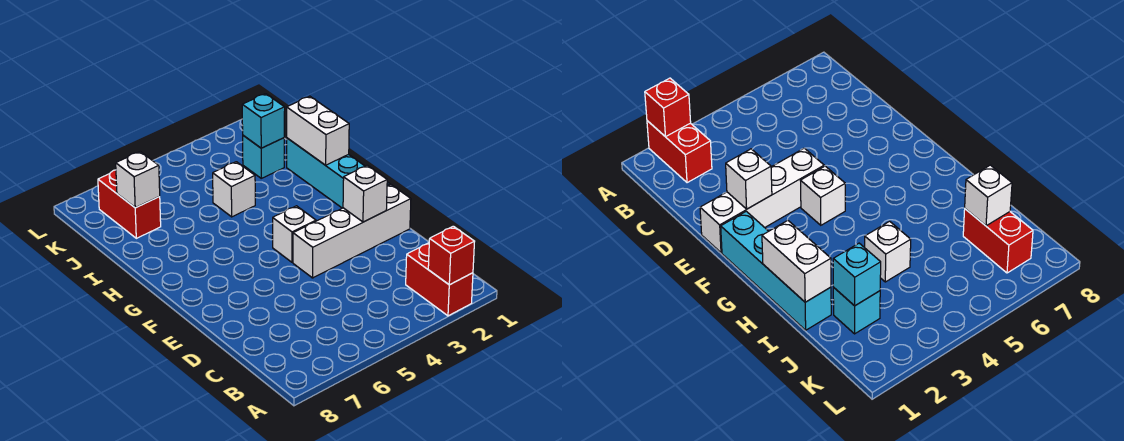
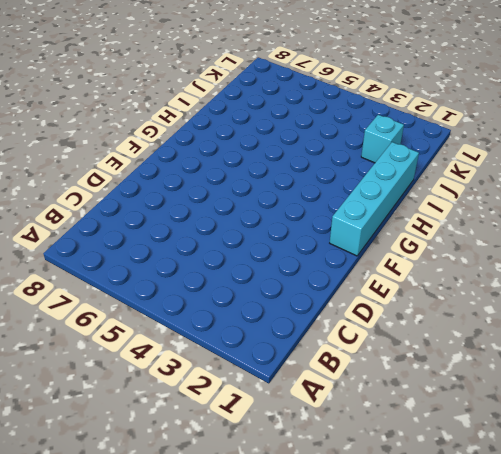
none -> red brick A2:B2 level 1
none -> white brick E1:E4 level 1
none -> white brick F4 level 1

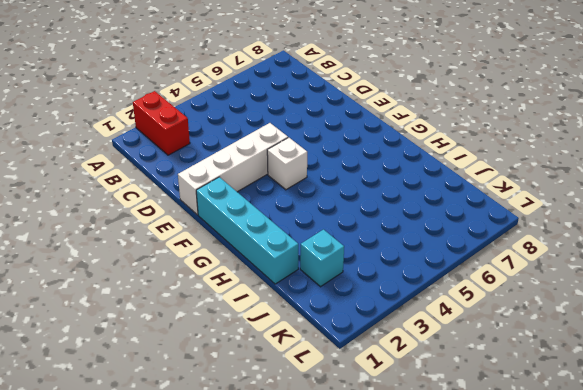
none -> white brick I4 level 1
none -> red brick J7:K7 level 1
none -> red brick A2 level 2

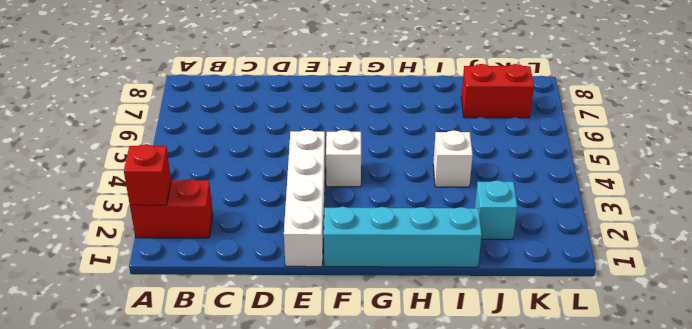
none -> white brick E2 level 2
none -> white brick H1:I1 level 2
none -> cyan brick J2 level 2

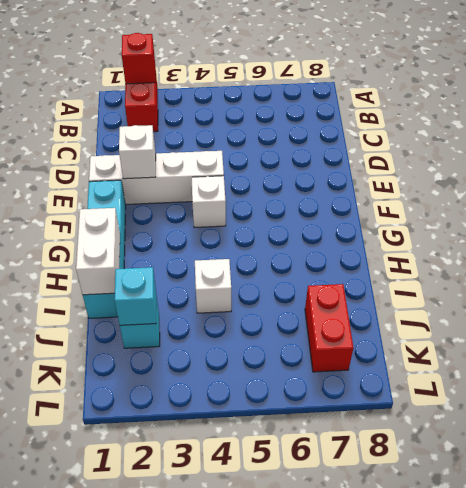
none -> white brick J7 level 2

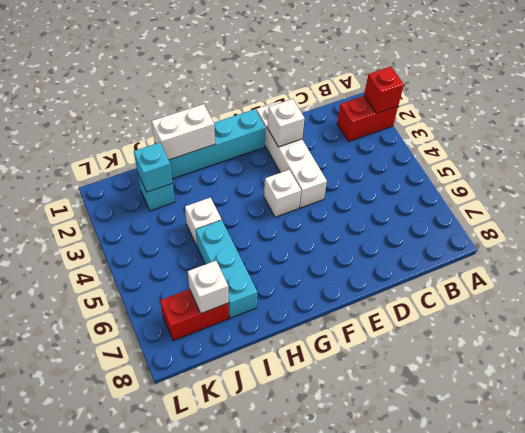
cyan brick I5:I7 level 1 -> none

